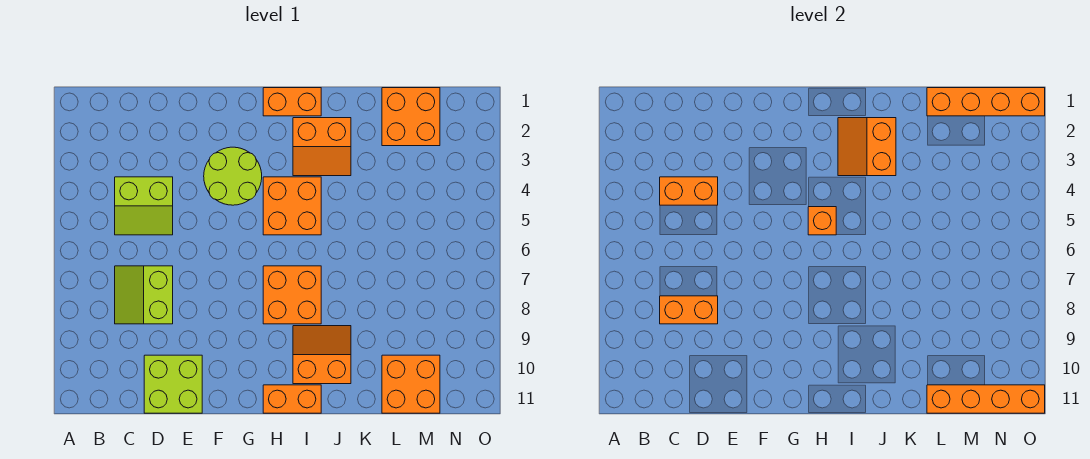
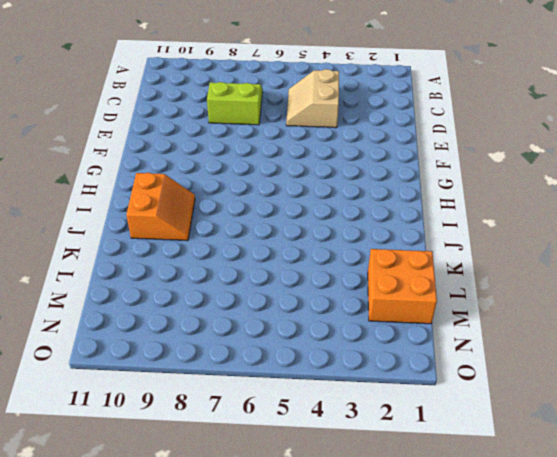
tan slope C4:D5 level 1 top 4 -> lime slope C4:D5 level 1 top 4
none -> lime brick D10:E11 level 1
none -> lime round brick F3:G4 level 1
none -> orange brick H1:I1 level 1

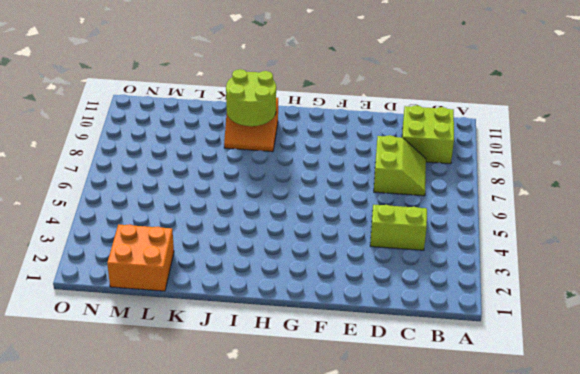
lime brick B9:C10 level 1 -> lime brick D10:E11 level 1
lime round brick I9:J10 level 2 -> lime round brick F3:G4 level 1
none -> orange brick H1:I1 level 1
none -> orange brick H4:I5 level 1
none -> orange brick H7:I8 level 1

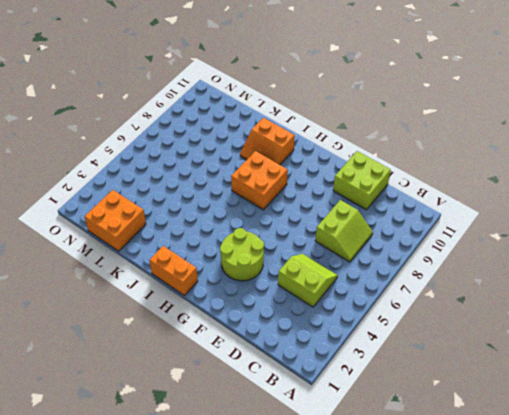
none -> orange brick H4:I5 level 1
none -> orange brick H11:I11 level 1
none -> orange slope I2:J3 level 1 top 2

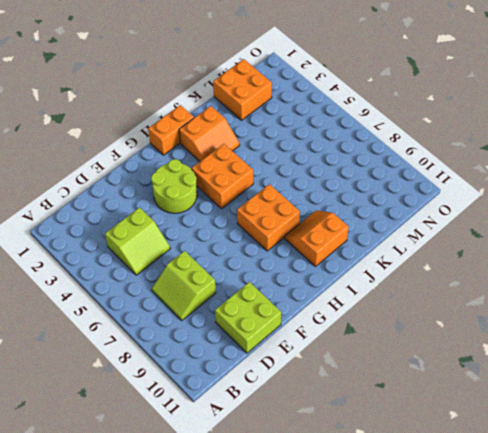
none -> orange brick H11:I11 level 1
none -> orange brick L10:M11 level 1
none -> orange brick C4:D4 level 2

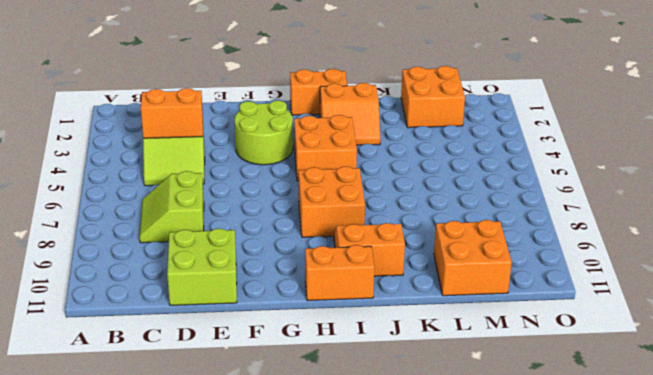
none -> orange brick C8:D8 level 2
none -> orange brick H5 level 2
none -> orange slope I2:J3 level 2 top J

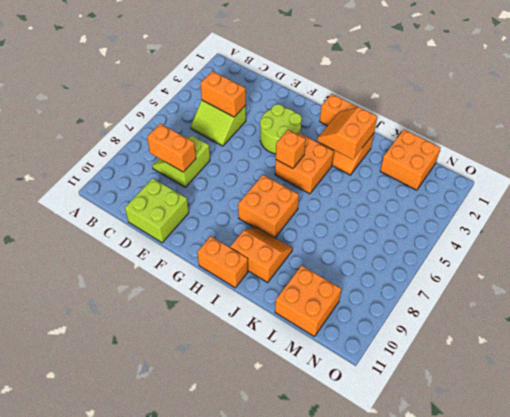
none -> orange brick L1:O1 level 2
none -> orange brick L11:O11 level 2

